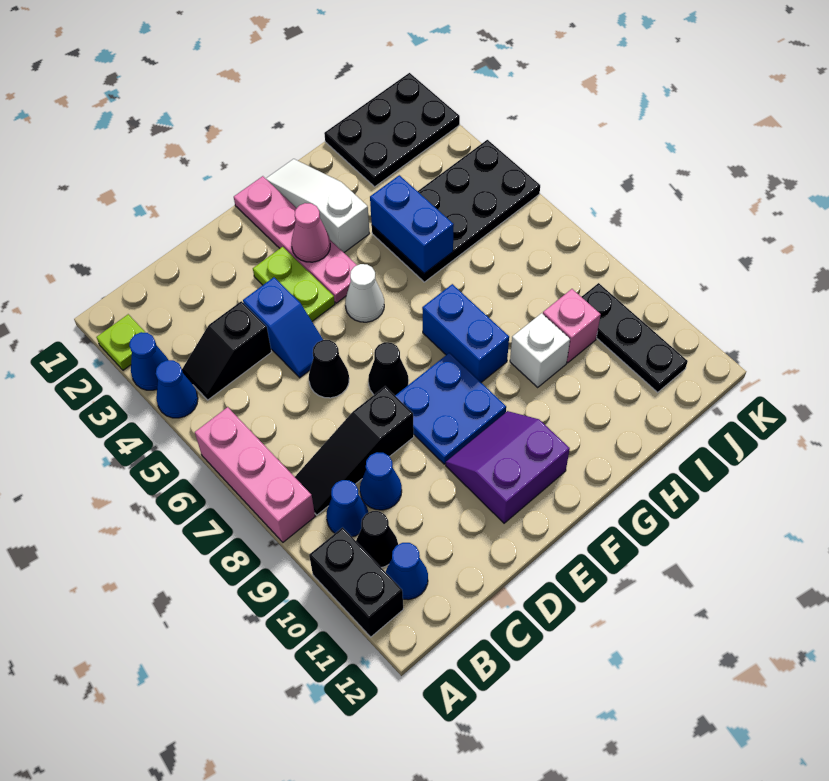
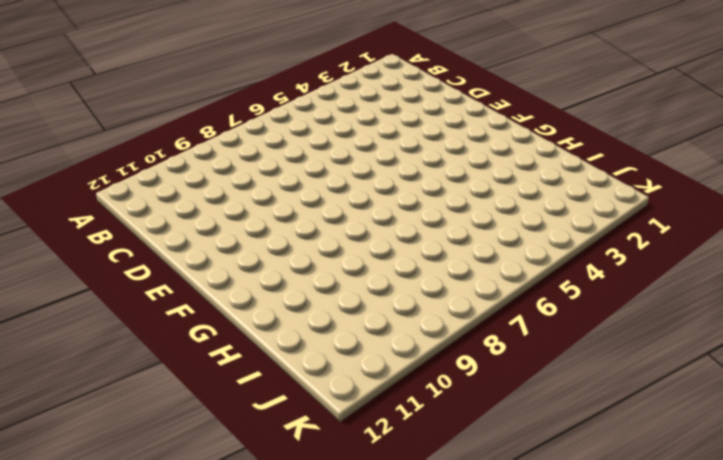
none -> lime plate A2 level 1
none -> blue cone A3 level 1
none -> blue cone A4 level 1

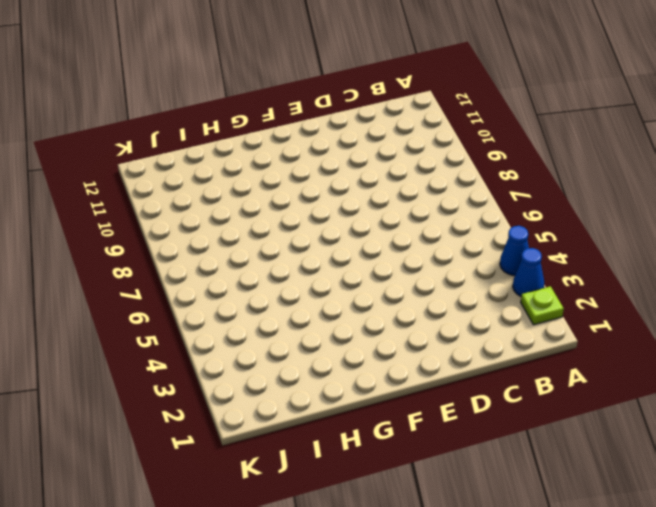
none -> pink brick A6:A8 level 1
none -> black brick A10:A11 level 1
none -> black slope B4:C4 level 1 top C

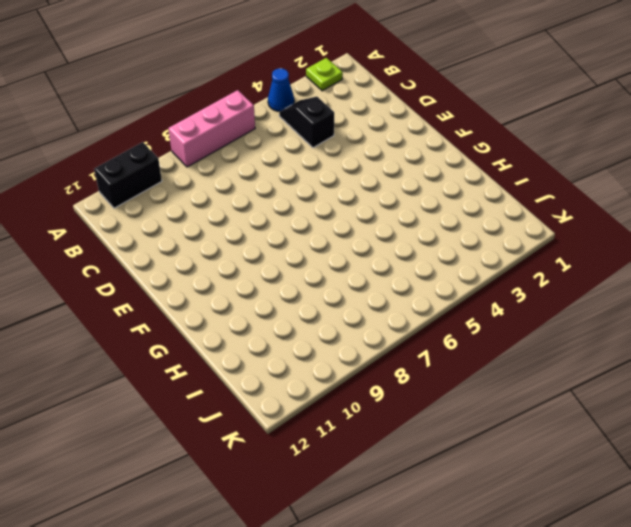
none -> blue cone A3 level 1
none -> black slope B8:D8 level 1 top D
none -> blue cone B9 level 1

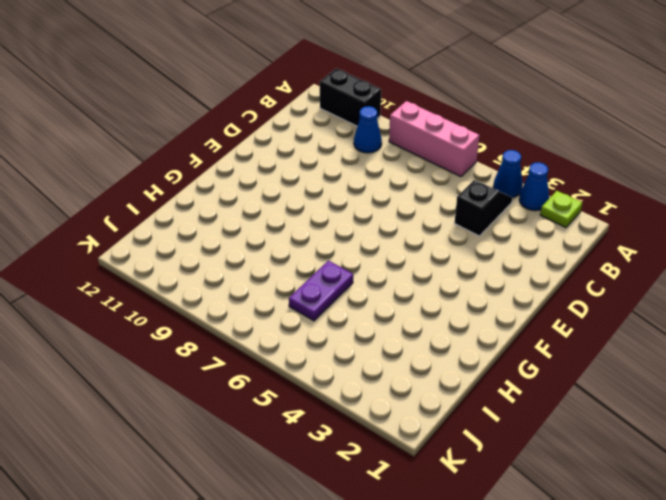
purple plate H6:I6 level 1 -> none
none -> black slope B8:D8 level 1 top D
none -> black cone B10 level 1
none -> blue cone B11 level 1

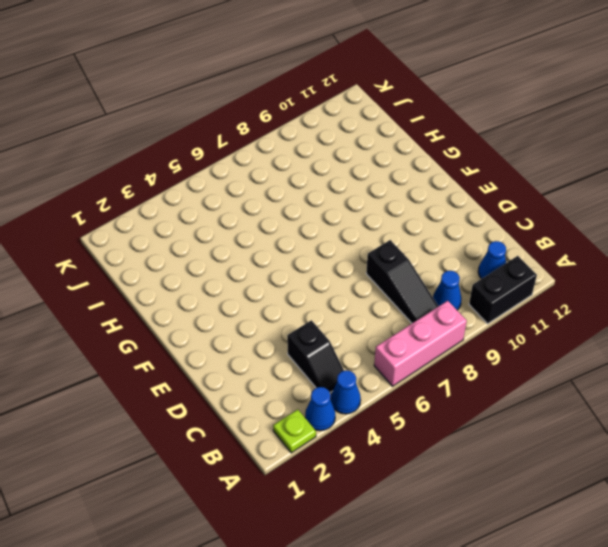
none -> black cone B10 level 1
none -> blue cone C9 level 1
none -> blue slope D4:D5 level 1 top 4

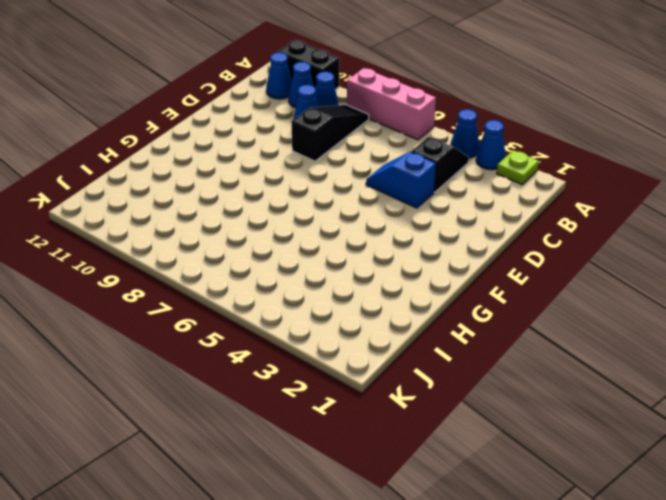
blue cone B10 level 1 -> black cone B10 level 1
none -> black cone D6 level 1
none -> lime plate E3:E4 level 1
none -> black cone E7 level 1

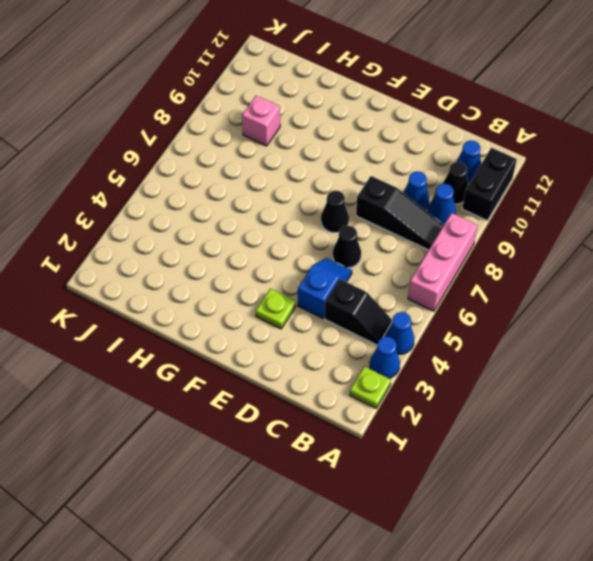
lime plate E3 level 1 -> lime plate E3:E4 level 1
none -> blue plate E8:F9 level 1
none -> purple slope E10:F11 level 1 top 11
none -> pink plate F1:F4 level 1

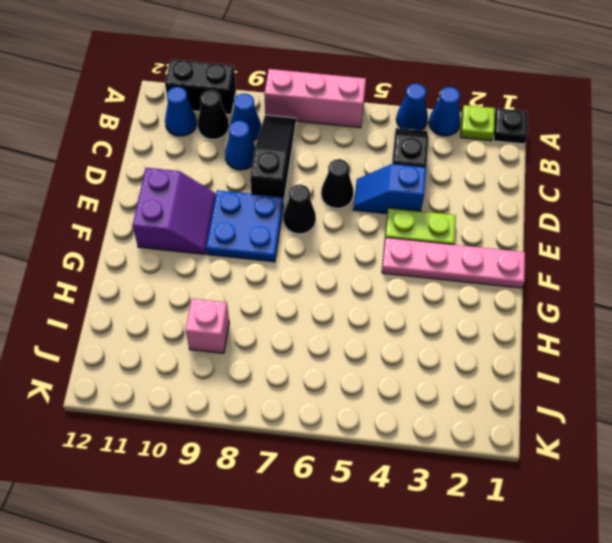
black plate A1 level 1 -> none
none -> white cone F5 level 1
none -> white slope G1:G3 level 1 top 3
none -> blue brick G7:G8 level 1

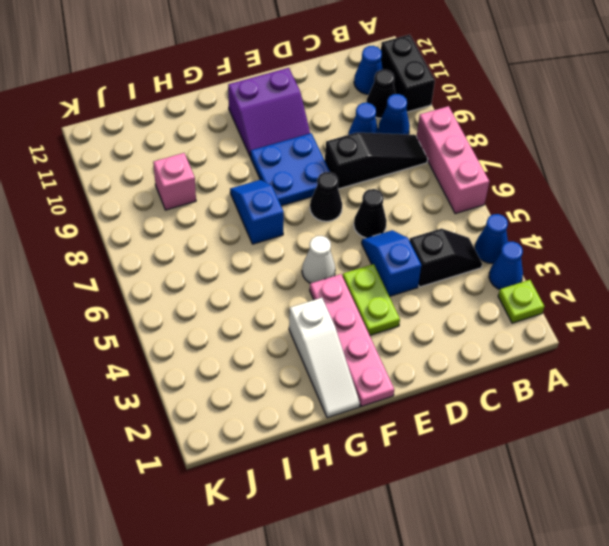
blue slope G7:G8 level 1 top 7 -> blue brick G7:G8 level 1
none -> black plate H4:K5 level 1
none -> white brick H9 level 1
none -> black plate I1:K2 level 1

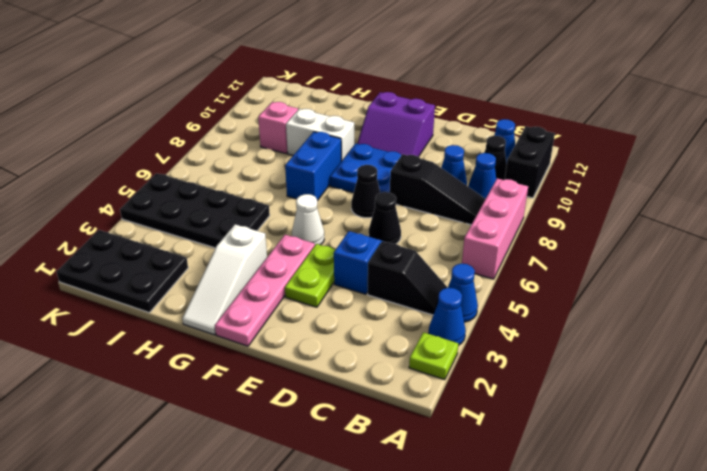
white brick G9:H9 level 1 -> white brick H9 level 1
none -> black plate J9:J11 level 1
none -> pink cone F3 level 2
none -> blue brick H4:H5 level 2

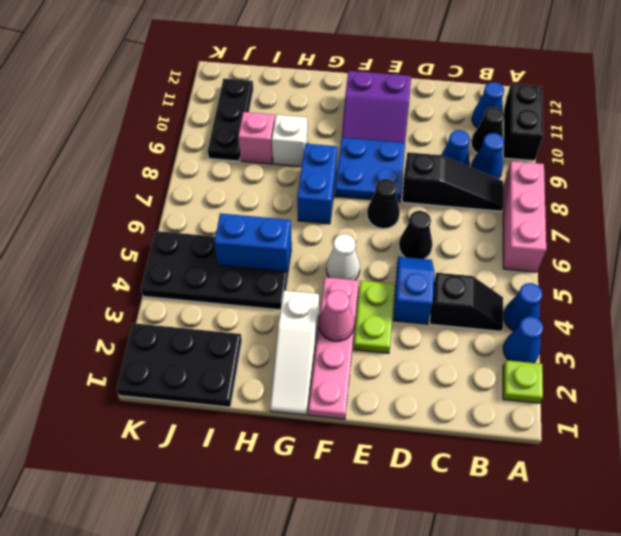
blue brick H5:I5 level 2 -> blue brick H4:H5 level 2

